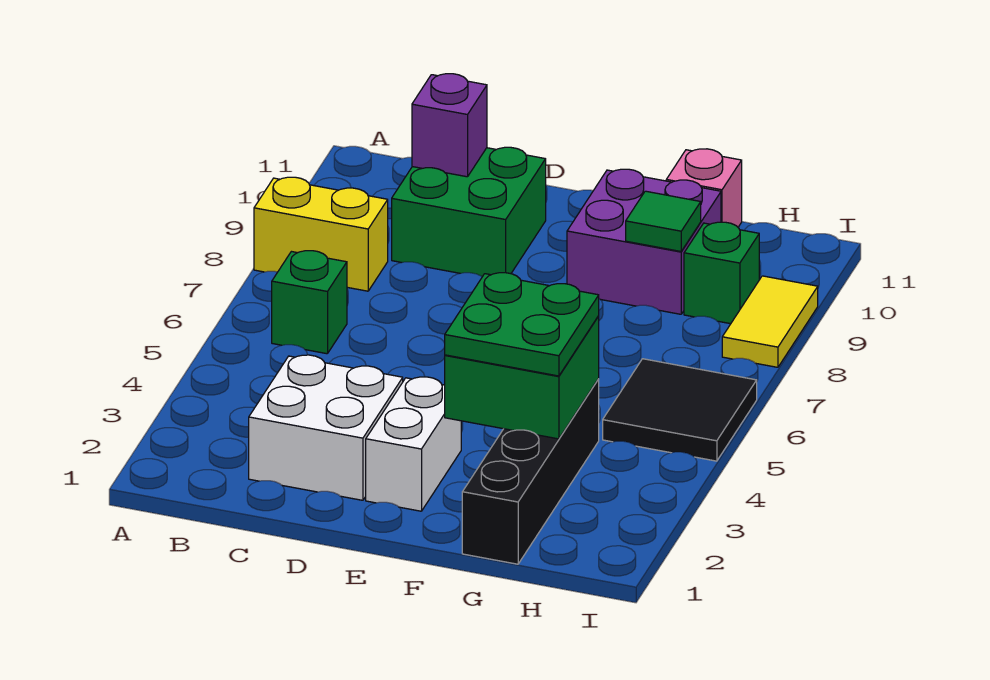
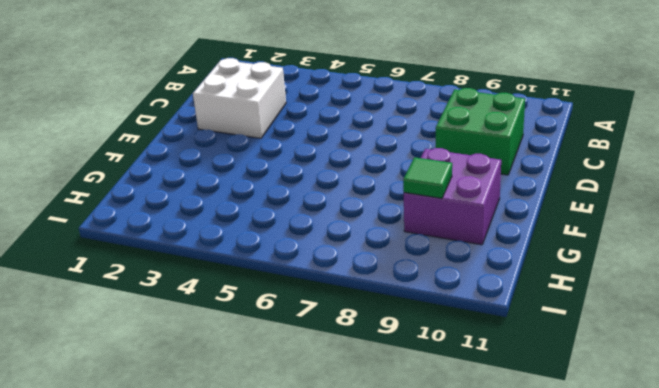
none -> yellow brick A8:B8 level 1
none -> green brick B6 level 1
none -> white brick E2:E3 level 1

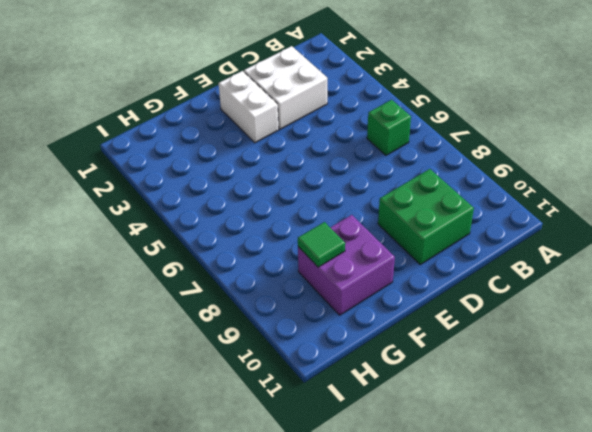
none -> yellow brick A8:B8 level 1
none -> black brick G1:G4 level 1
none -> pink brick G11 level 1

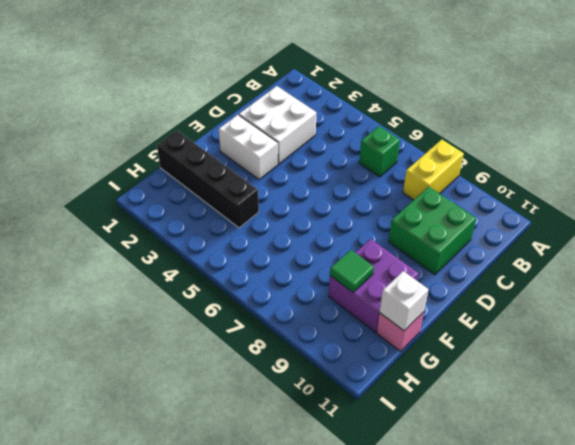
white brick G11 level 2 -> none
none -> black tile H5:I6 level 1
none -> green brick H9 level 1
none -> yellow tile I8:I9 level 1

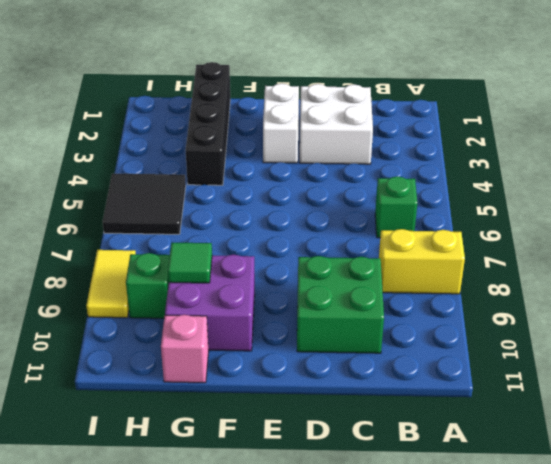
none -> purple brick C10 level 2
none -> green brick F3:G4 level 2
none -> green plate F3:G4 level 3

